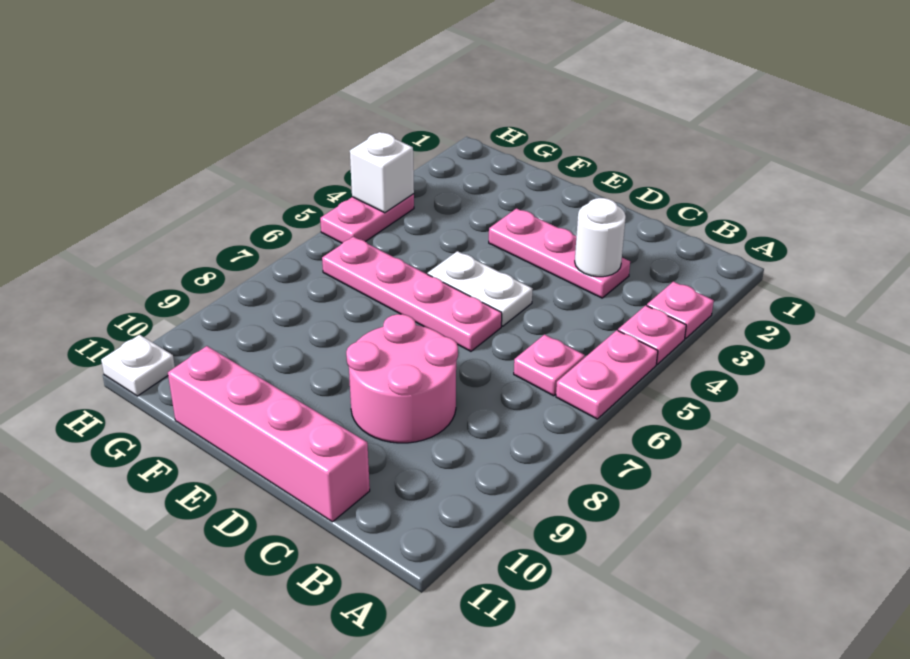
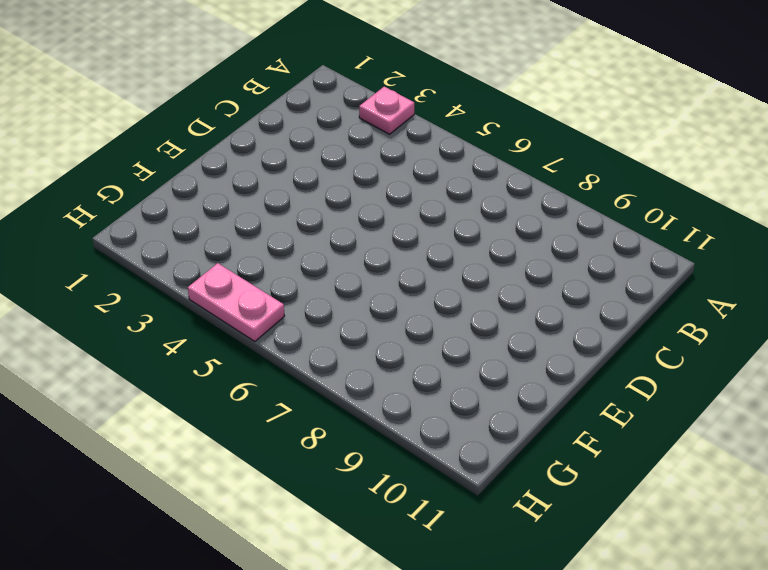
none -> pink plate A4 level 1
none -> pink plate A5:A6 level 1
none -> pink plate B6 level 1

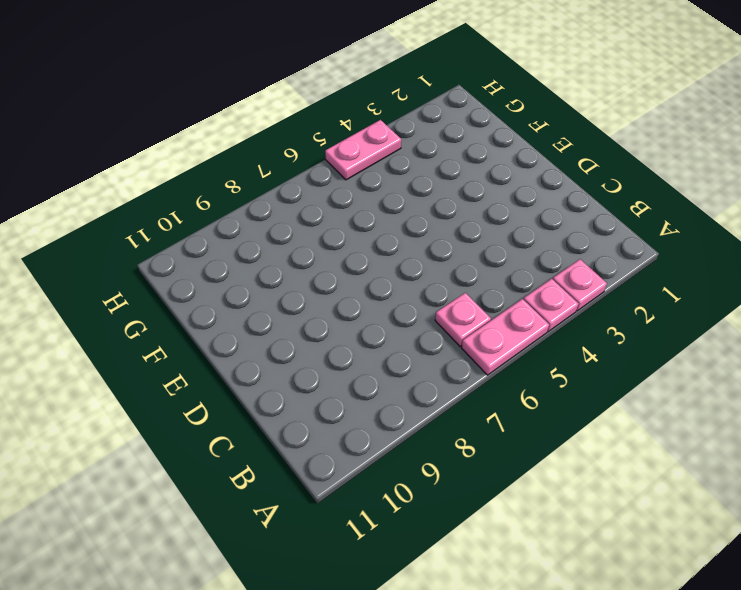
none -> pink plate C3:E3 level 1
none -> pink round brick C8:D9 level 1
none -> pink brick C11:F11 level 1

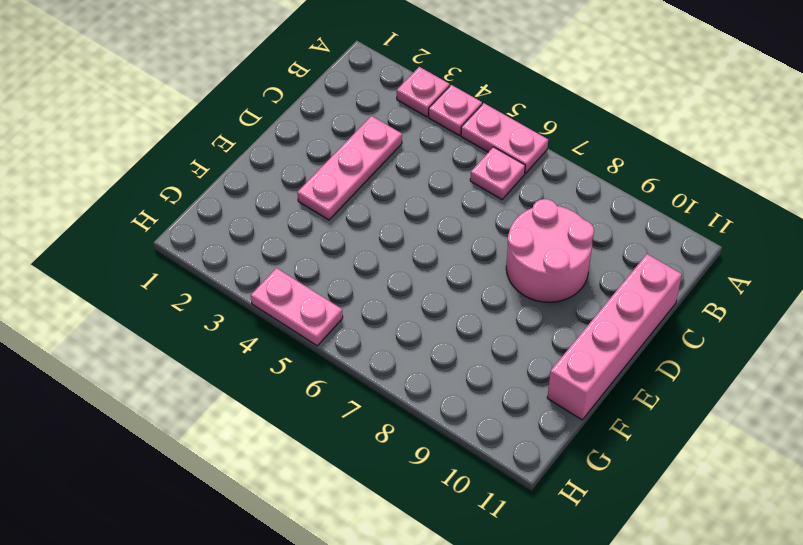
none -> white plate D5:E5 level 1
none -> pink plate D6:G6 level 1
none -> white plate H11 level 1

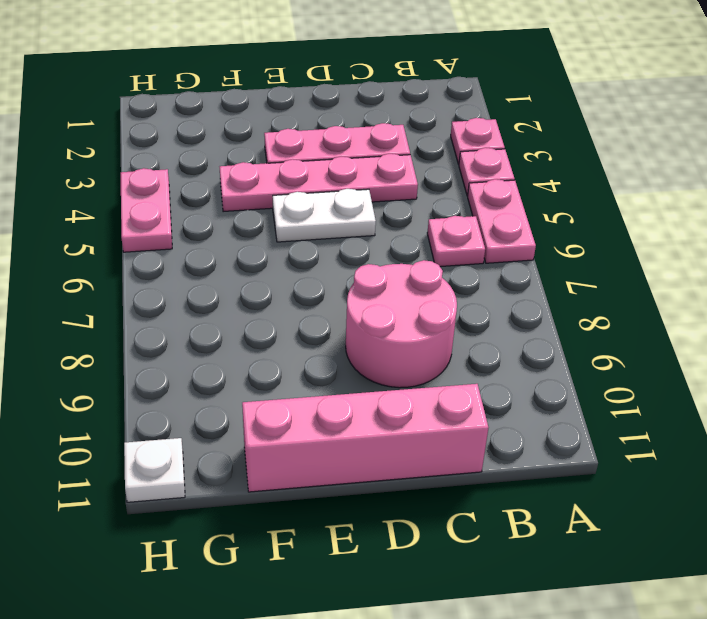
pink plate C4:F4 level 1 -> pink plate D6:G6 level 1
none -> white round brick C3 level 2
none -> white brick H4 level 2

